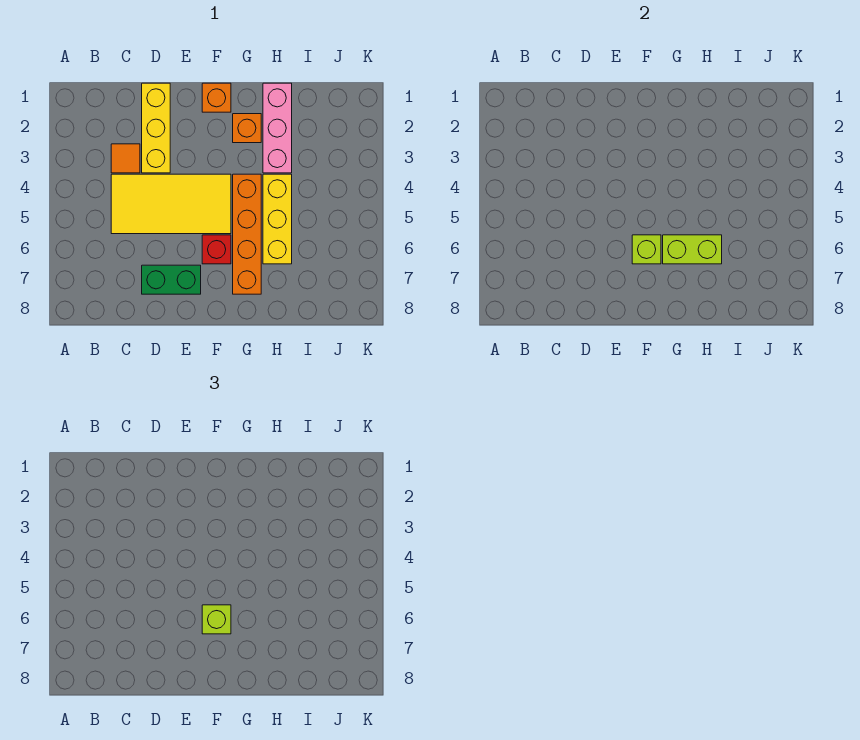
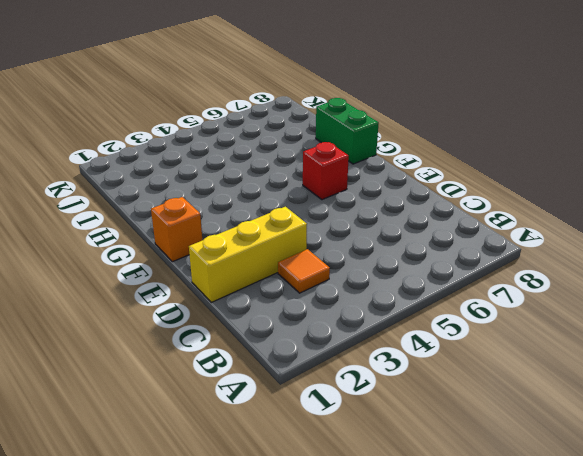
green brick G8:H8 level 1 -> green brick D7:E7 level 1
none -> yellow tile C4:F5 level 1
none -> orange brick G2 level 1
none -> orange brick G4:G7 level 1

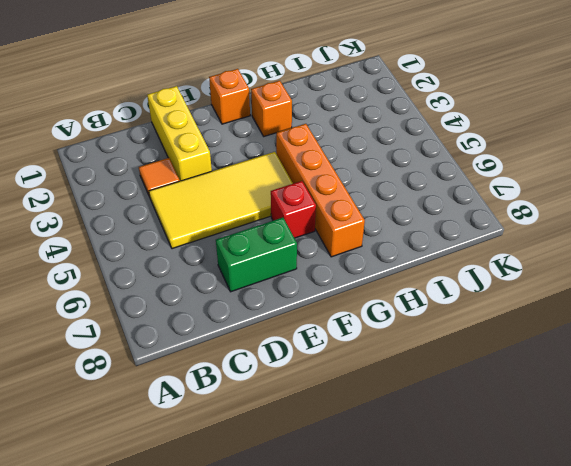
none -> pink brick H1:H3 level 1
none -> yellow brick H4:H6 level 1
none -> lime brick F6 level 2

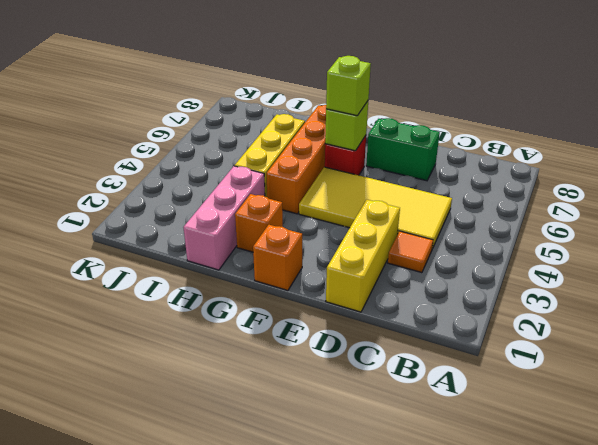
none -> lime brick G6:H6 level 2

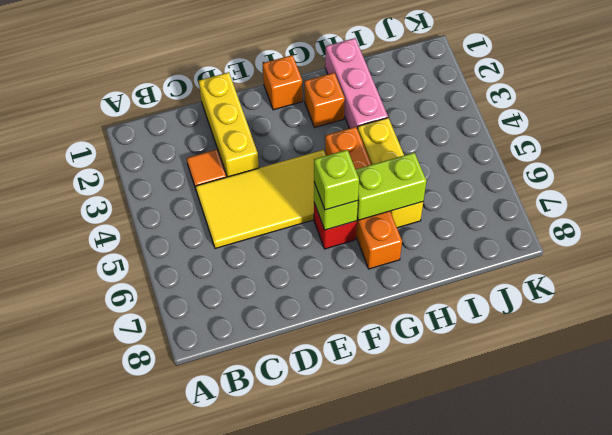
none -> green brick D7:E7 level 1

